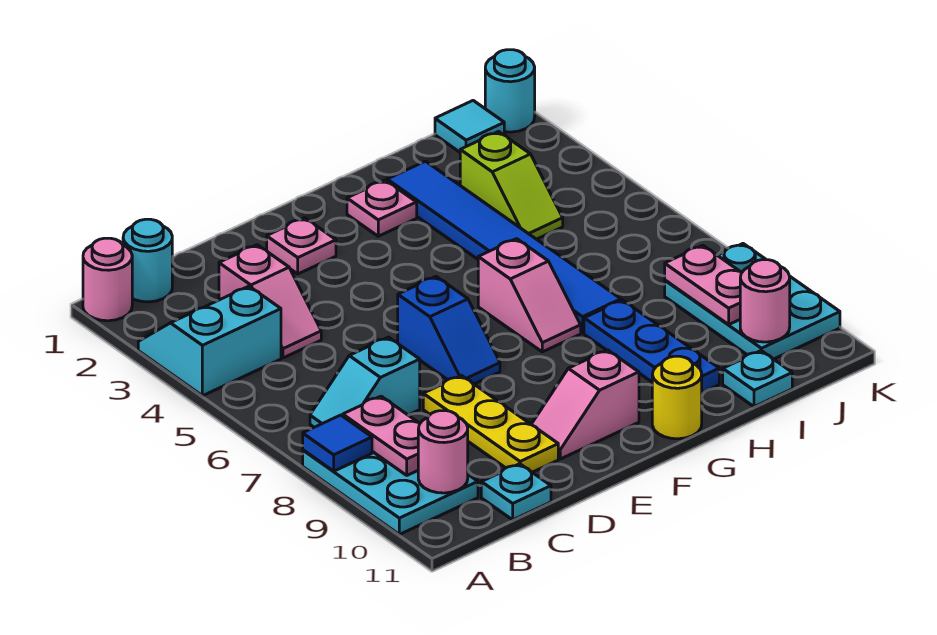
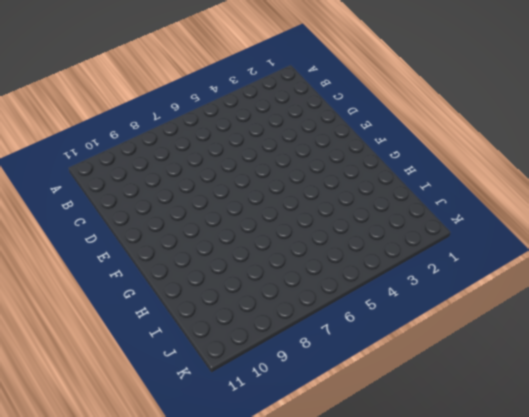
none -> pink round brick A1 level 1
none -> cyan slope A3:B4 level 1 top 4
none -> cyan plate A8:B10 level 1

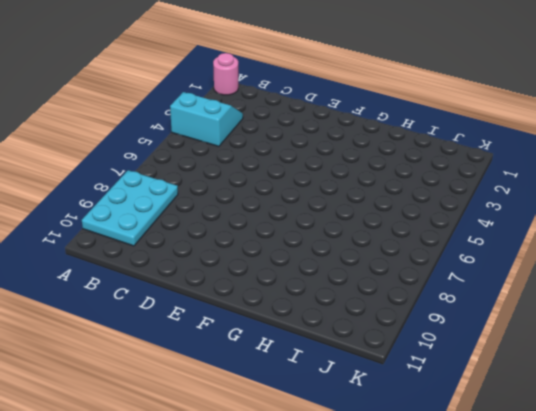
none -> cyan round brick B1 level 1
none -> cyan slope B7:C7 level 1 top C
none -> pink slope C3:C4 level 1 top 3

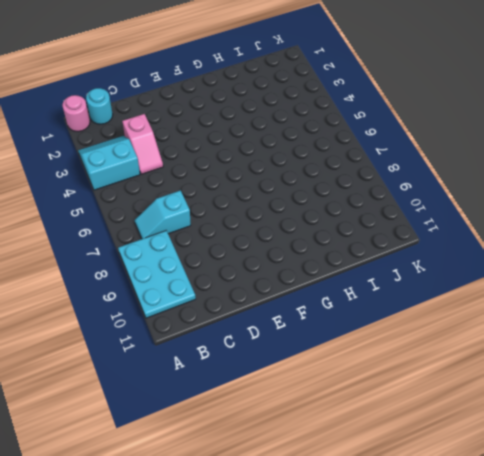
none -> cyan plate C11 level 1
none -> yellow plate D8:D10 level 1
none -> pink plate E2 level 1

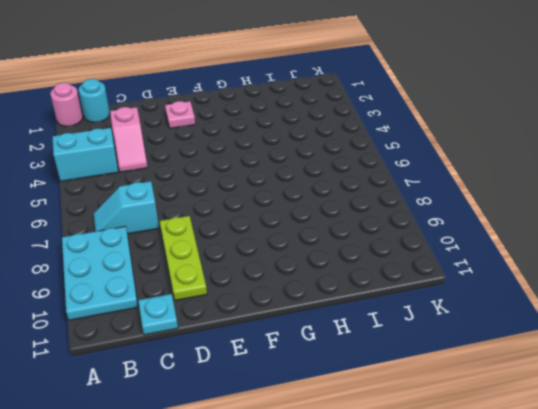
lime plate D8:D10 level 1 -> yellow plate D8:D10 level 1
none -> blue slope E6:E7 level 1 top 6
none -> pink slope E10:F10 level 1 top F
none -> pink plate G2 level 1

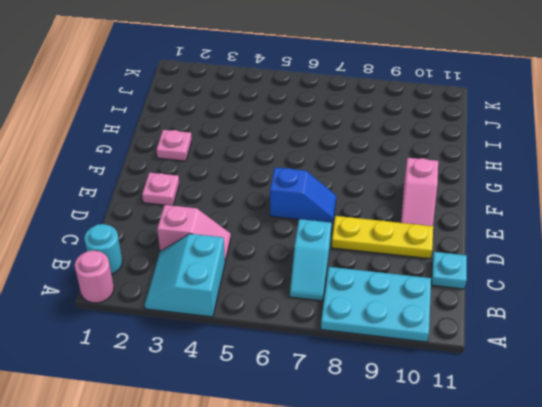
none -> pink slope G6:G7 level 1 top 6
none -> yellow round brick G11 level 1
none -> blue tile H2:H7 level 1

